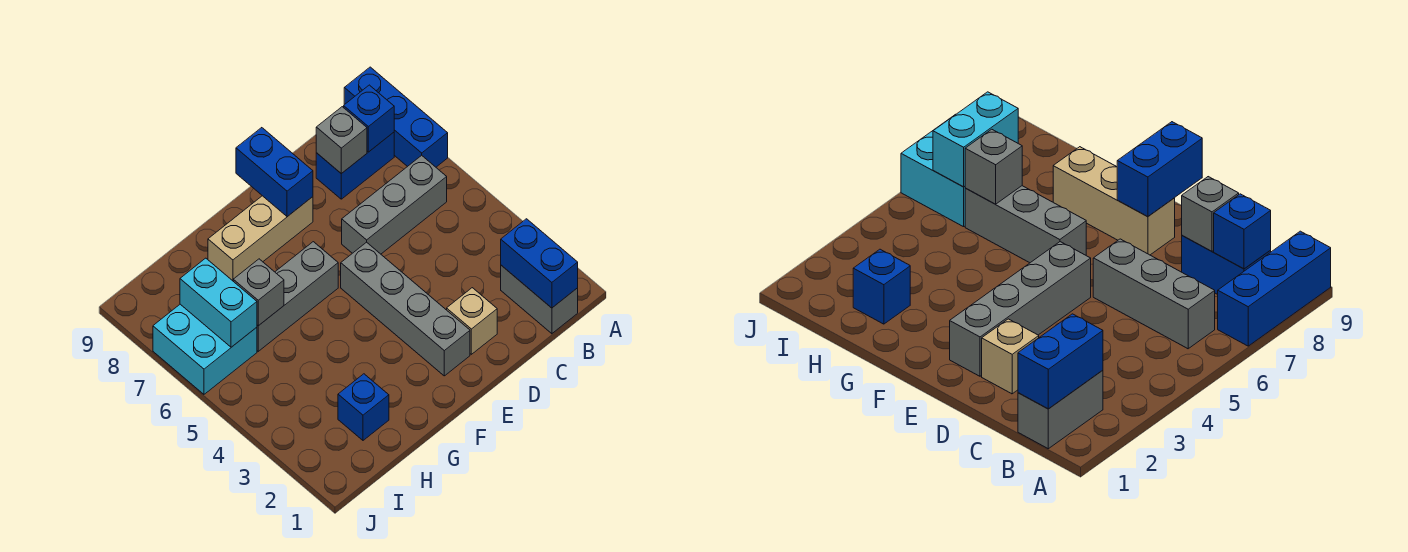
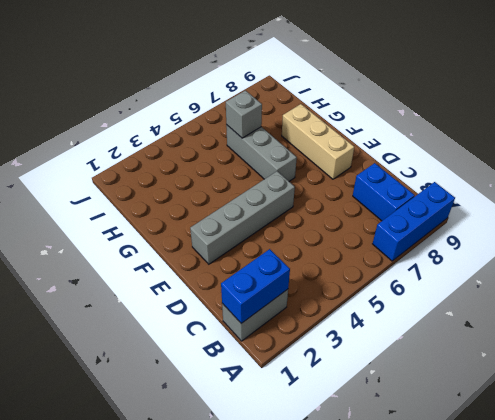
none -> grey brick B6:D6 level 1
none -> tan brick D2 level 1
none -> blue brick H2 level 1

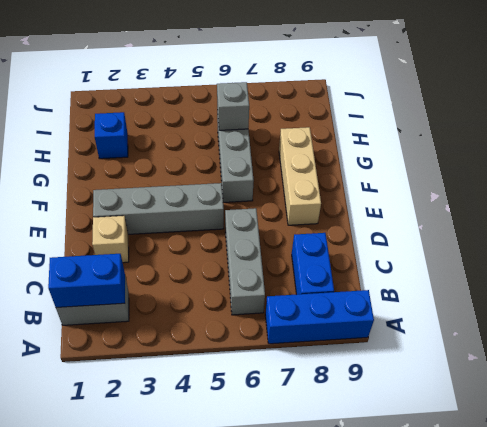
none -> cyan brick I6:J7 level 1
none -> blue brick B8 level 2
none -> grey brick C8 level 2

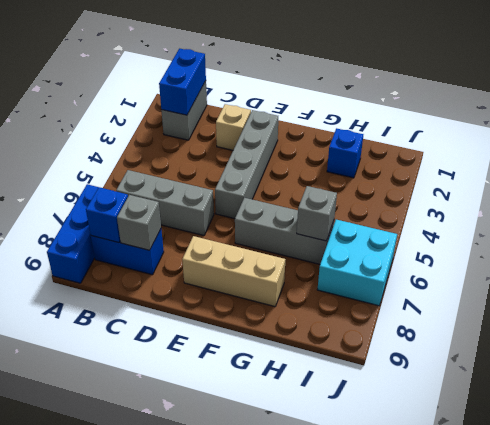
none -> blue brick E8:E9 level 2
none -> cyan brick I6:I7 level 2

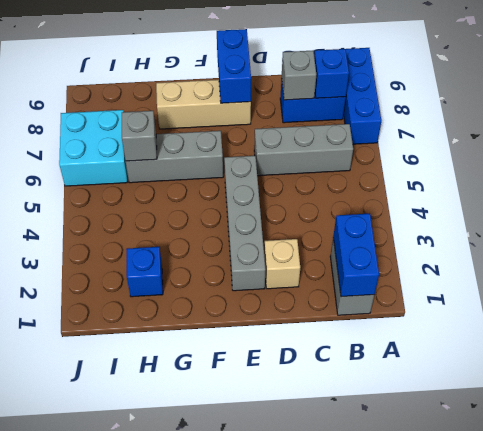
none -> cyan brick I6:I7 level 2

